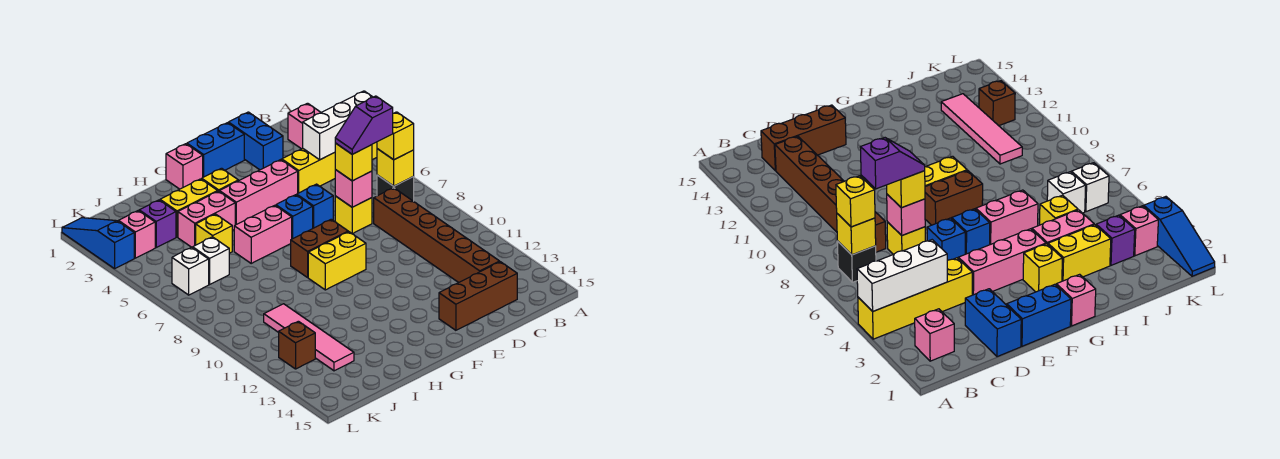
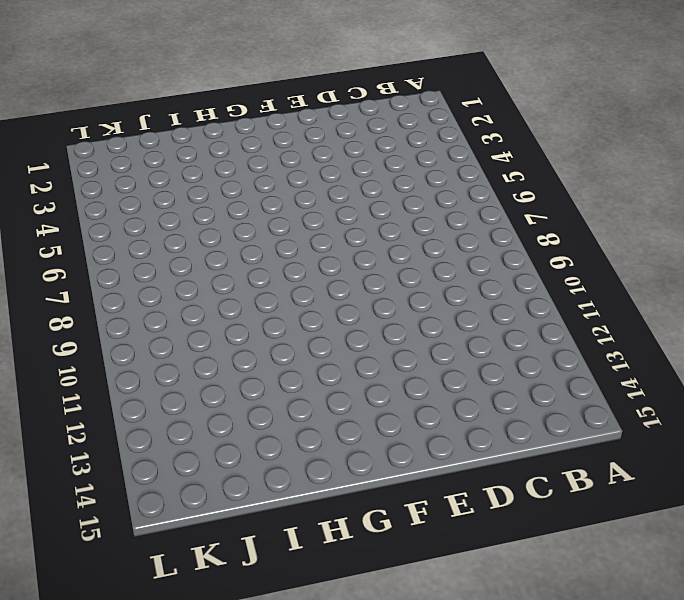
none -> yellow brick A4:D4 level 1
none -> pink brick B2 level 1
none -> black brick B7 level 1
none -> brown brick C8:C13 level 1

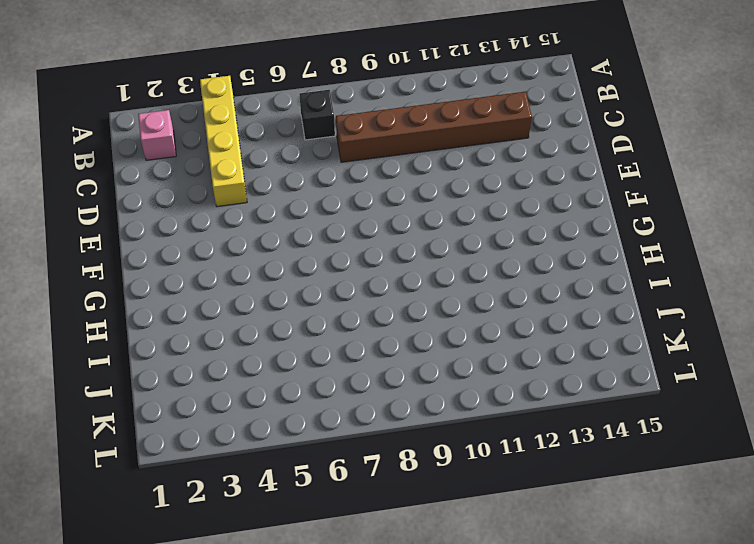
none -> brown brick C14:E14 level 1
none -> blue brick D1:D2 level 1
none -> yellow brick D7 level 1
none -> blue brick E1:F1 level 1

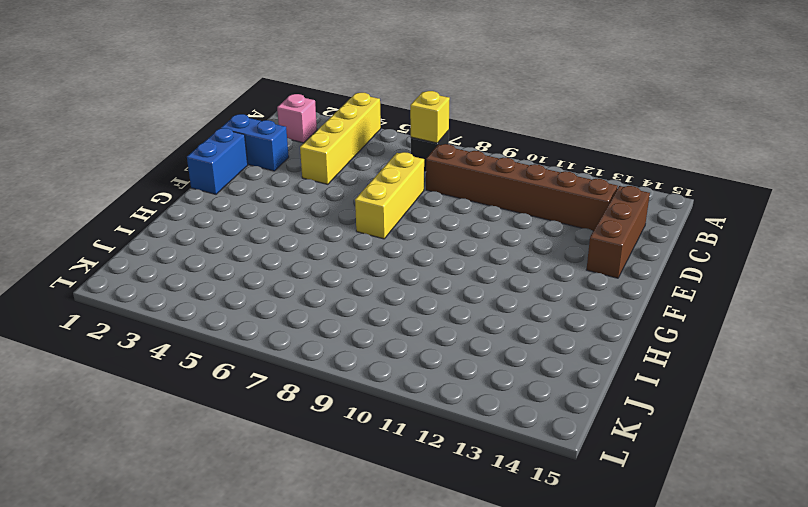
yellow brick D7:F7 level 1 -> yellow brick D7 level 1
none -> pink brick E4:G4 level 1
none -> blue brick E6 level 1
none -> blue brick F6 level 1
none -> brown brick F8:G8 level 1

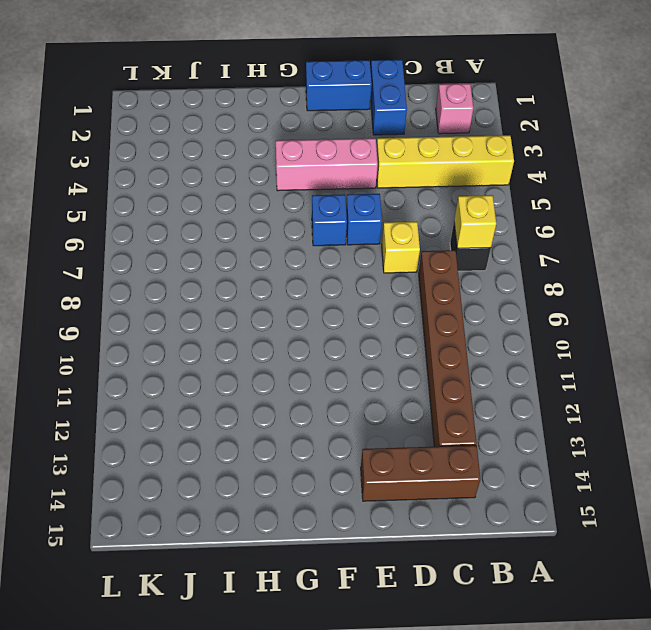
none -> brown brick F8:G8 level 1
none -> yellow brick F9:G9 level 1
none -> pink brick G1 level 1
none -> yellow brick G3 level 1

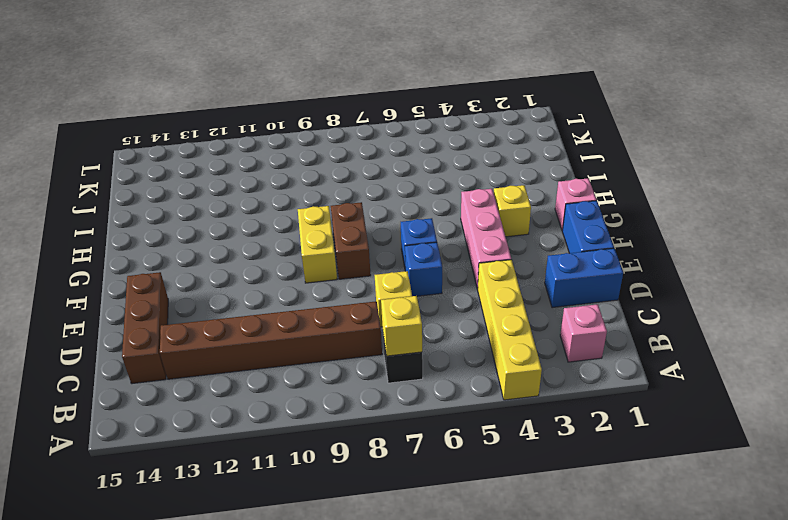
none -> pink brick G6:H6 level 1
none -> yellow brick H3:I3 level 1
none -> pink brick H4:I4 level 1
none -> yellow brick I5 level 1

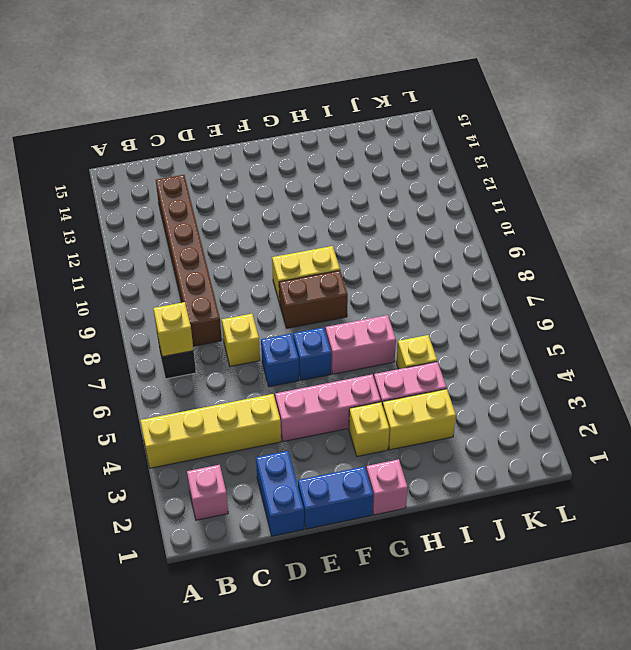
none -> brown brick C14:E14 level 1
none -> purple brick J3 level 1
none -> white brick J6 level 1
none -> pink tile J10:J13 level 1

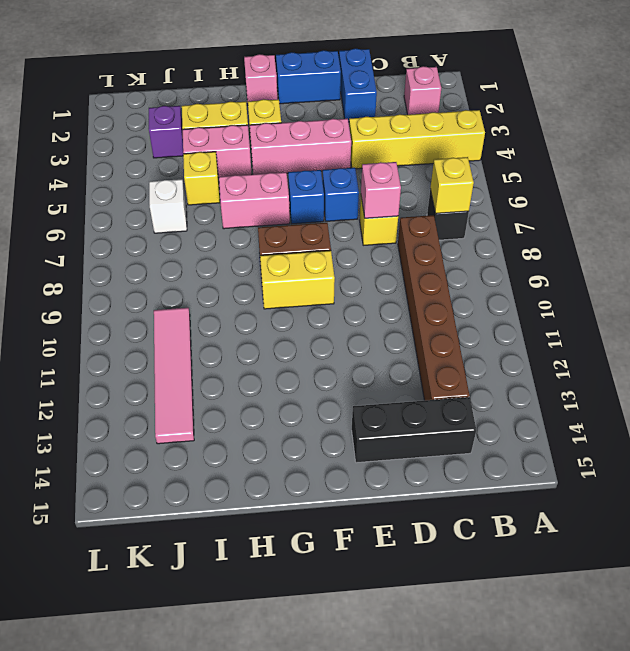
black brick C14:E14 level 1 -> brown brick C14:E14 level 1
none -> pink brick K3 level 1
none -> white brick K6 level 1
none -> brown brick K12 level 1
none -> blue slope L1:L3 level 1 top 3

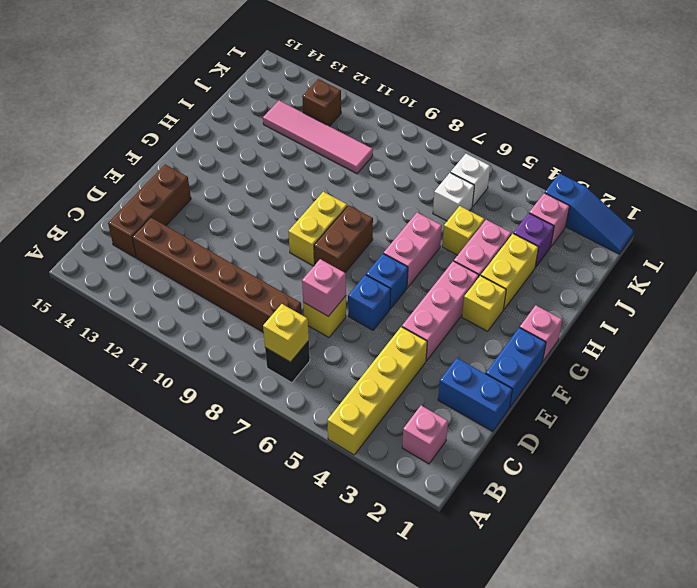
none -> white brick A4:C4 level 2
none -> yellow brick B7 level 3
none -> yellow brick D7 level 3
none -> purple slope C7:D7 level 4 top C

